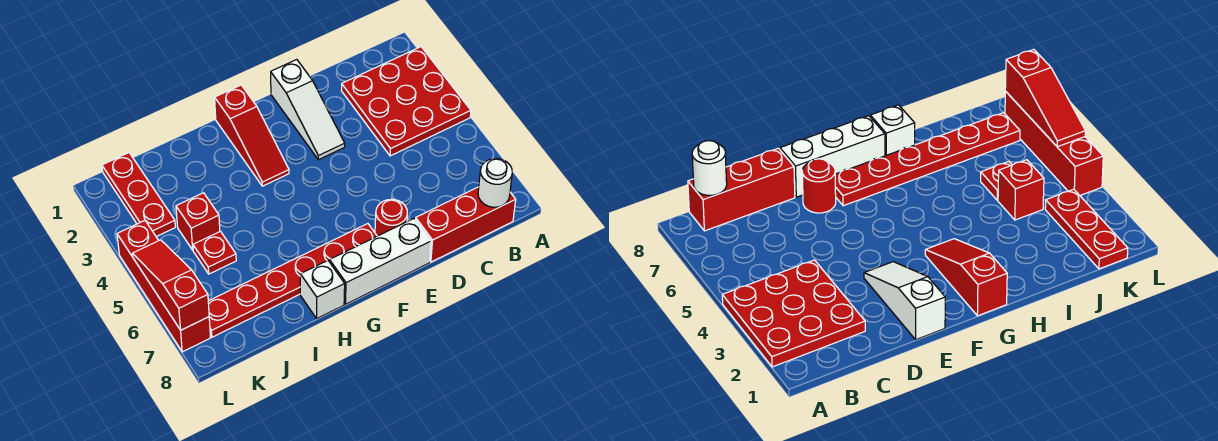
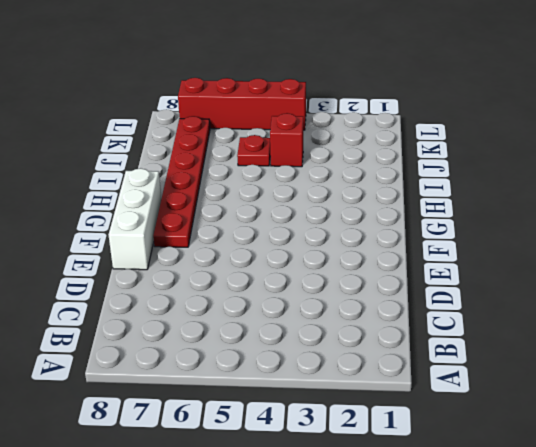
none -> red plate A2:C4 level 1
none -> red brick B8:D8 level 1
none -> white slope E1:E3 level 1 top 1

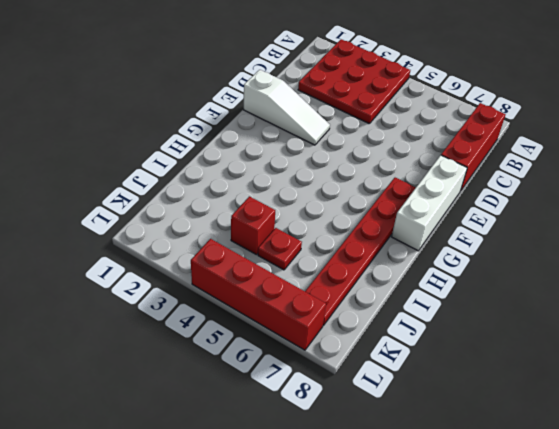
none -> red round brick E7 level 1
none -> red slope G1:G3 level 1 top 1
none -> white brick H8 level 1

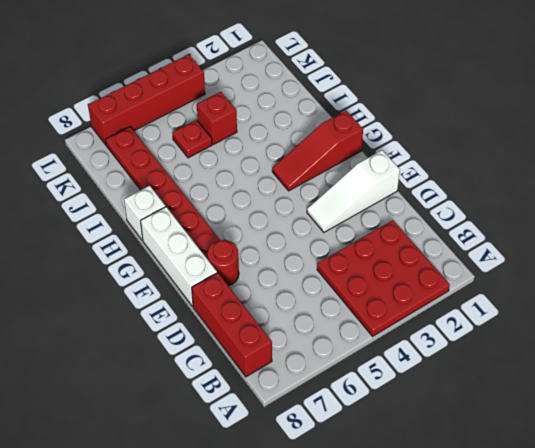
none -> red plate K1:K3 level 1
none -> white round brick B8 level 2
none -> red slope L5:L7 level 2 top 7

